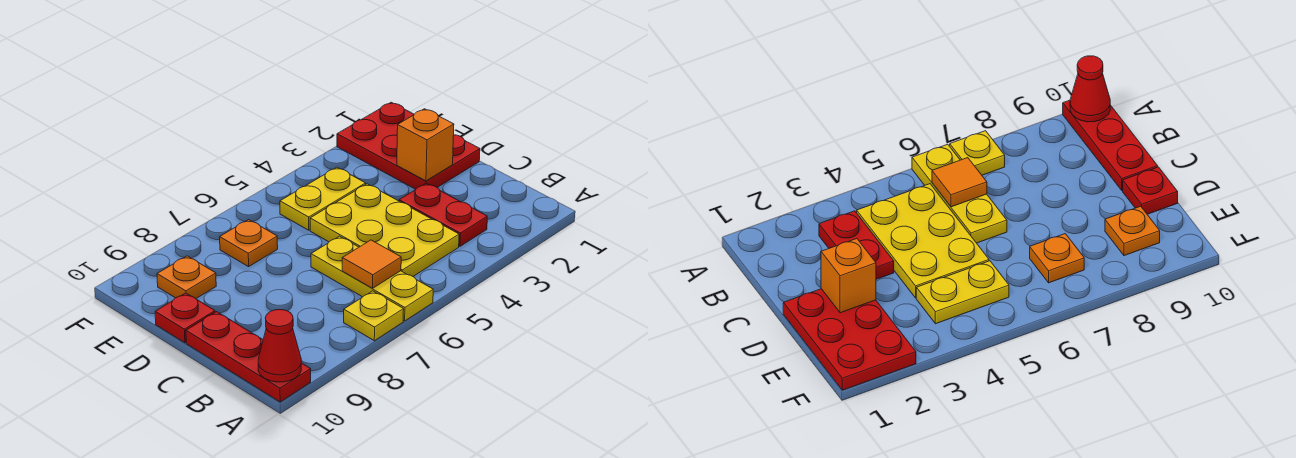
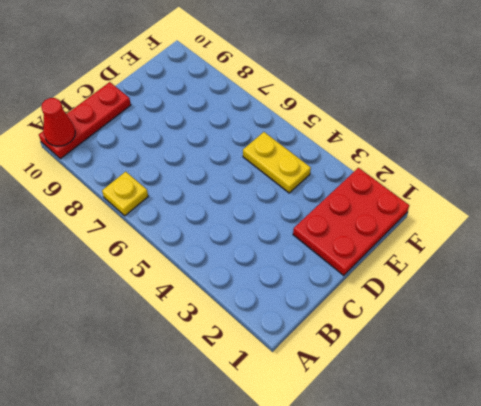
none -> yellow plate A6:C6 level 1
none -> red plate B3:C3 level 1
none -> yellow plate B4:D5 level 1

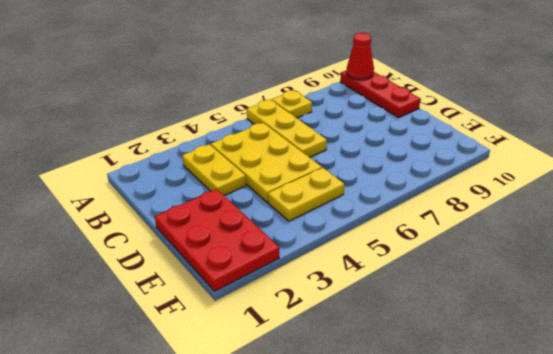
yellow plate B3:C3 level 1 -> red plate B3:C3 level 1
none -> red plate D10 level 1
none -> orange plate E7 level 1
none -> orange plate E9 level 1

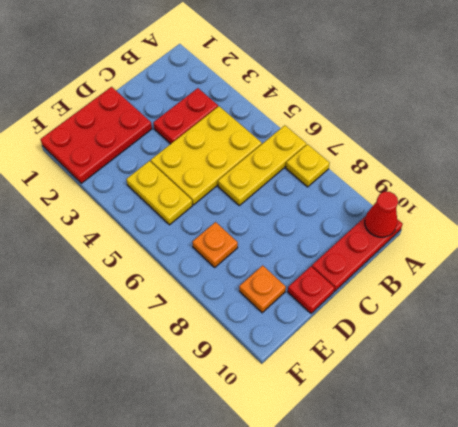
none -> orange tile B6 level 2
none -> orange brick D2 level 2

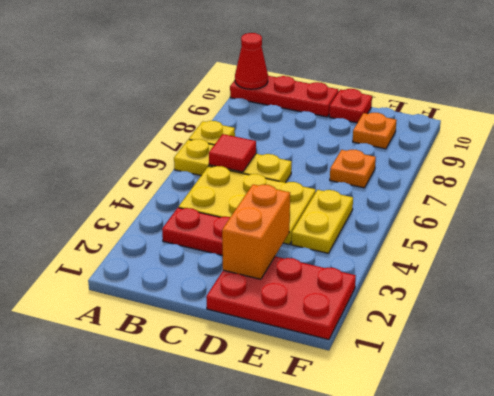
red tile B6 level 2 -> orange tile B6 level 2
orange brick D2:D3 level 2 -> orange brick D2 level 2

